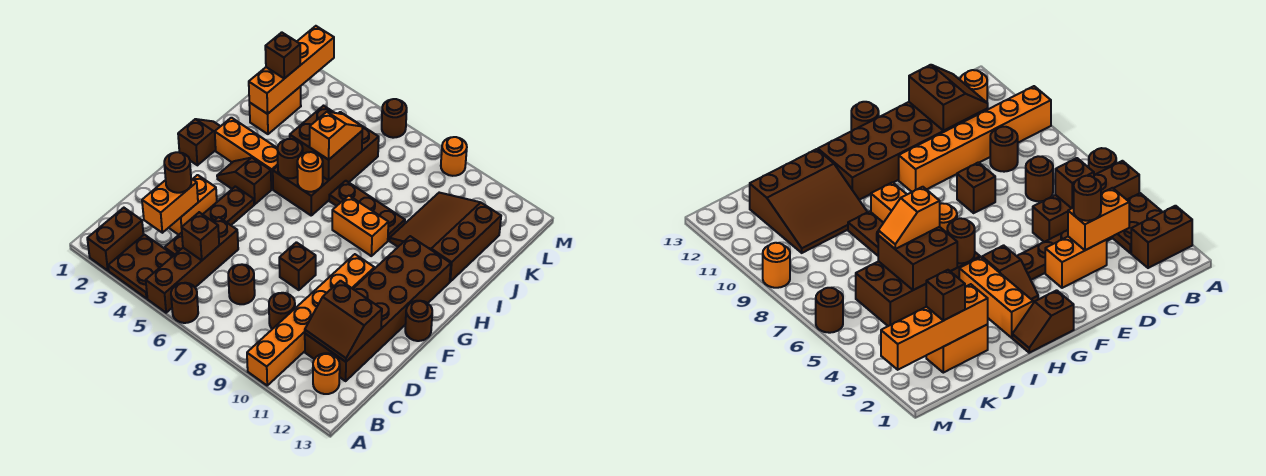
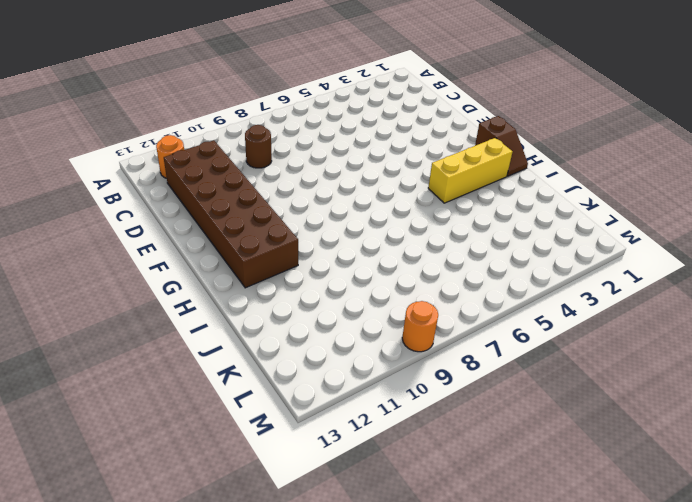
yellow brick H2:H4 level 1 -> orange brick H2:H4 level 1
none -> brown brick A2:B2 level 1
none -> brown plate A3:B4 level 1
none -> brown brick A5:D5 level 1
none -> brown round brick A6 level 1

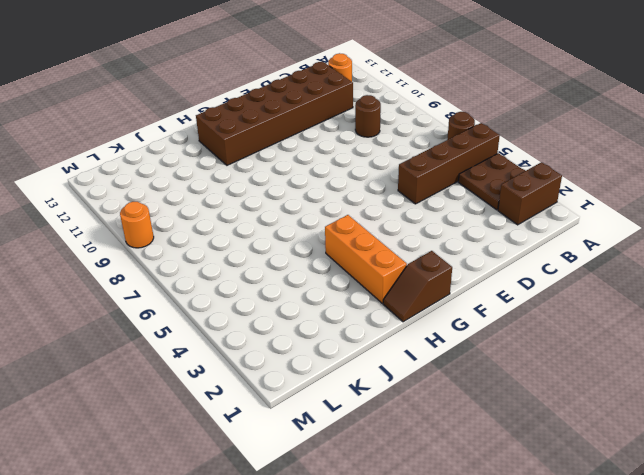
none -> orange brick A10:F10 level 1
none -> brown plate C4:F4 level 1
none -> brown round brick C7 level 1
none -> orange brick D3:E3 level 1

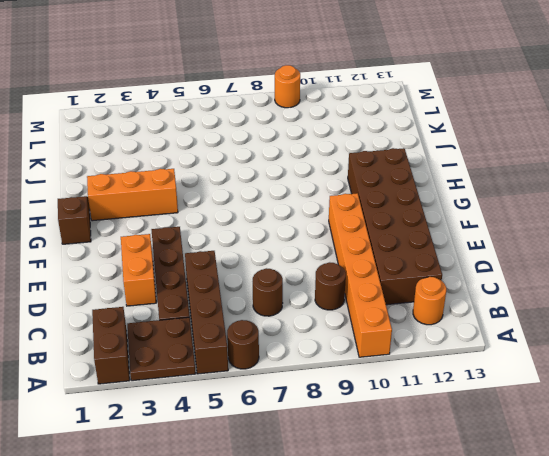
none -> brown brick E8 level 1
none -> brown round brick F13 level 1
none -> brown slope G3:G4 level 1 top 4
none -> brown brick H5:K6 level 1

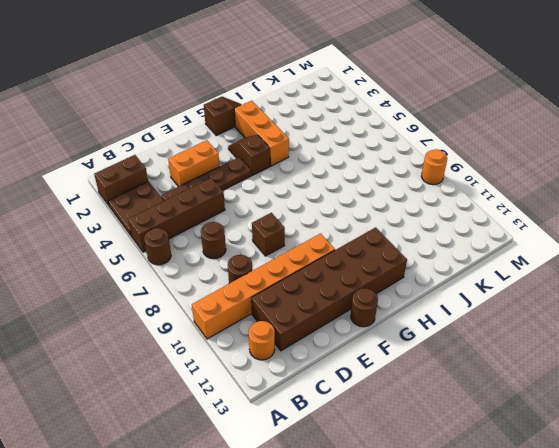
none -> brown brick H5:K6 level 1
none -> orange brick H8:H9 level 1
none -> brown plate I7:I9 level 1
none -> brown slope I10:K12 level 1 top 12

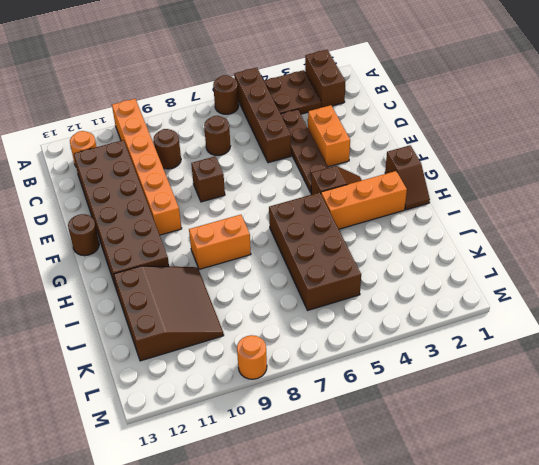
none -> brown plate I7:I9 level 1
none -> orange brick J2:K2 level 1
none -> brown round brick M6 level 1
none -> orange brick C3:D3 level 2

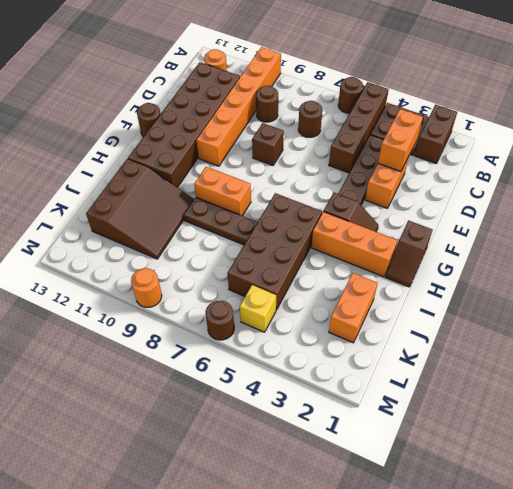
yellow brick L5 level 1 -> none
none -> brown brick C5 level 2
none -> brown slope C11:D12 level 2 top D
none -> brown round brick H5 level 2
none -> orange round brick H6 level 2

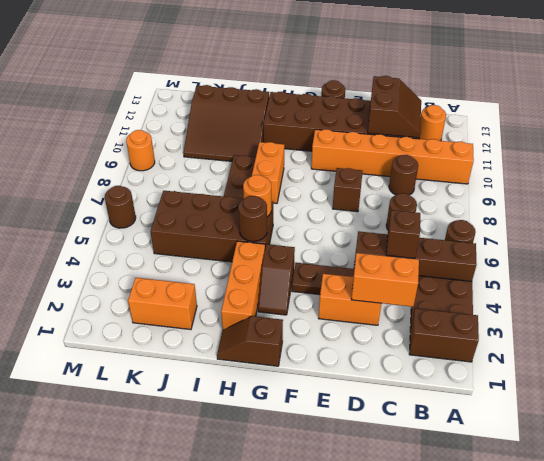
none -> brown brick I5:J6 level 2
none -> orange brick J2:M2 level 2
none -> brown round brick D3 level 3
none -> orange slope I6:J6 level 3 top I

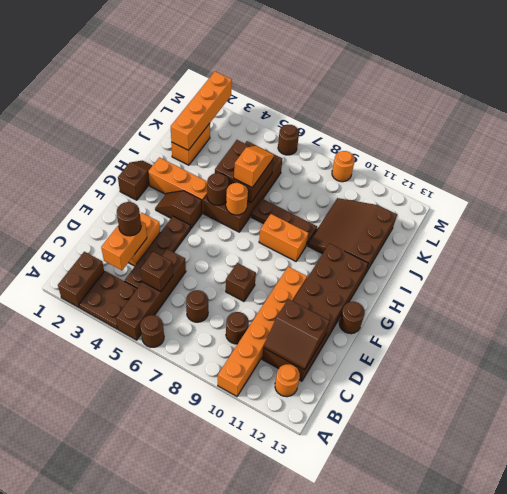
none -> brown brick K2 level 3

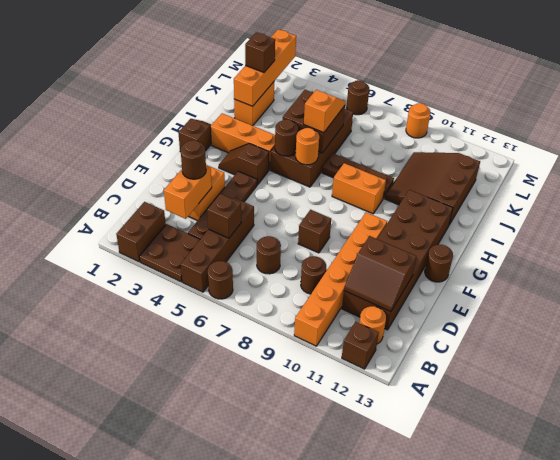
brown brick A12 level 1 -> none

